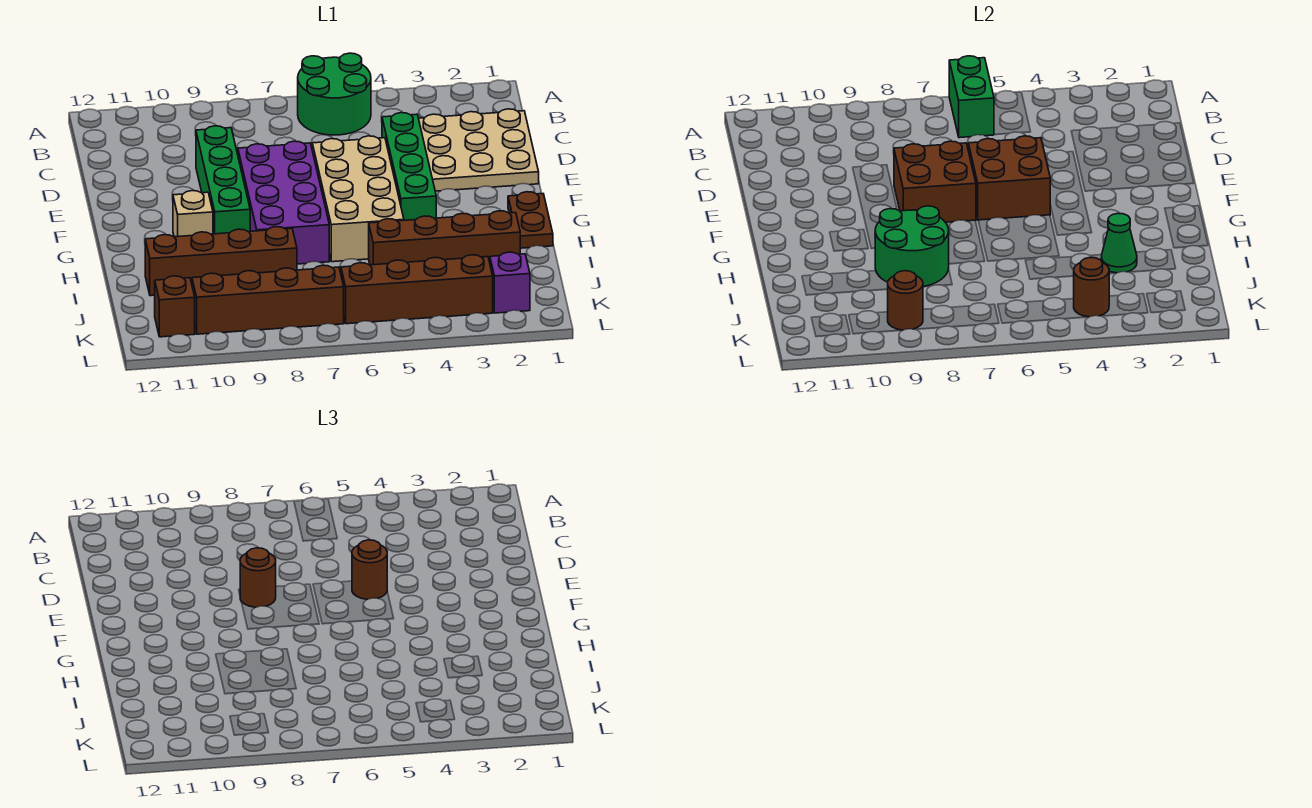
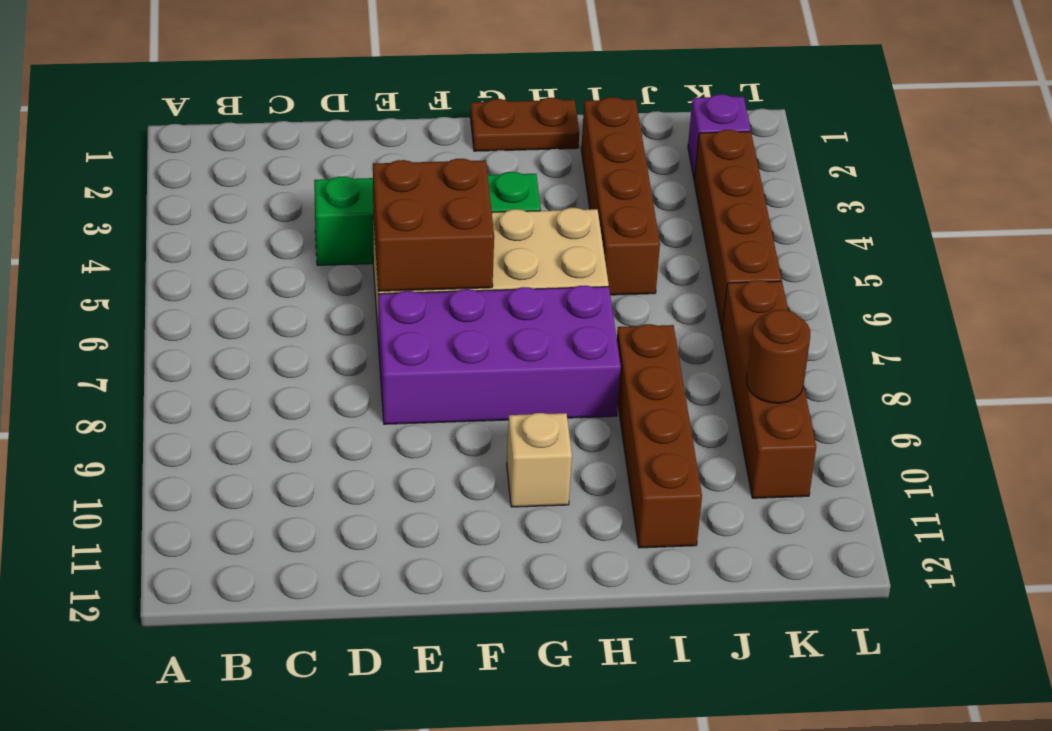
none -> green round brick A5:B6 level 1
none -> tan plate C1:E3 level 1
none -> green brick D9:G9 level 1

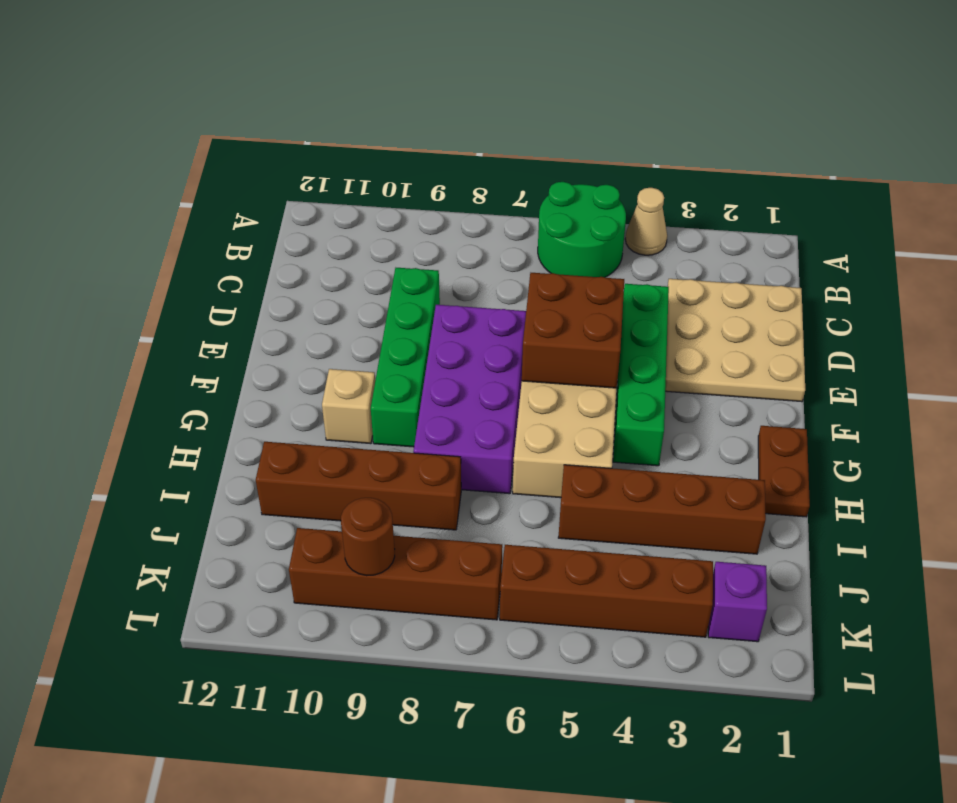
tan cone A4 level 1 -> none
none -> brown brick K11 level 1
none -> green brick A6:B6 level 2
none -> brown brick E7:F8 level 2

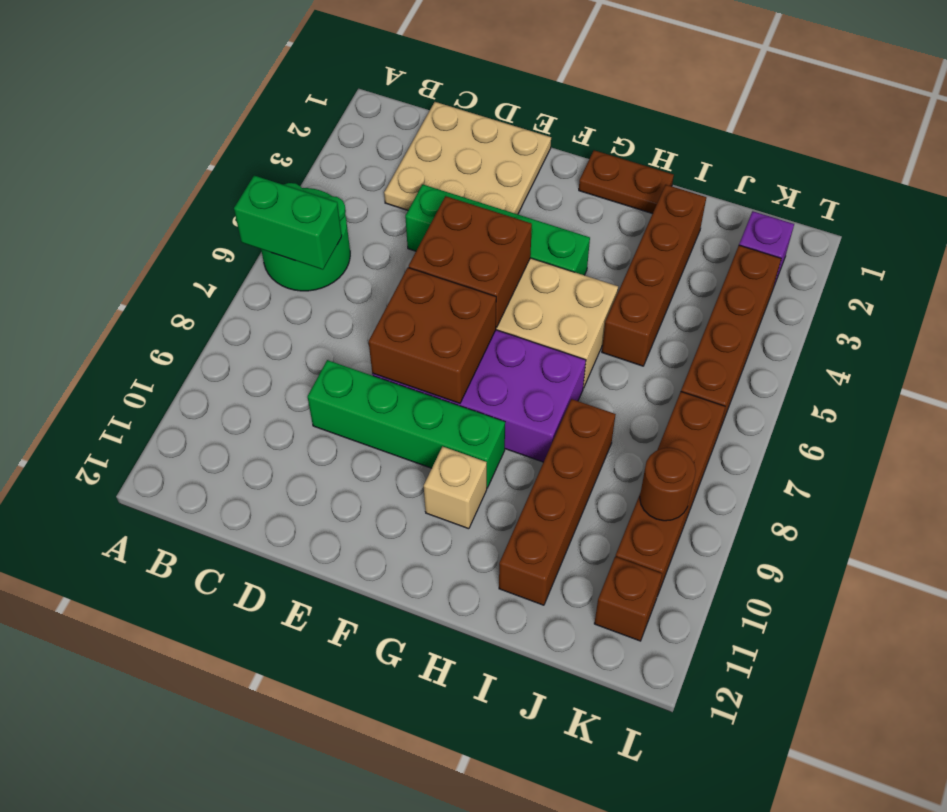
none -> green round brick H8:I9 level 2
none -> green cone I3 level 2
none -> brown round brick K4 level 2

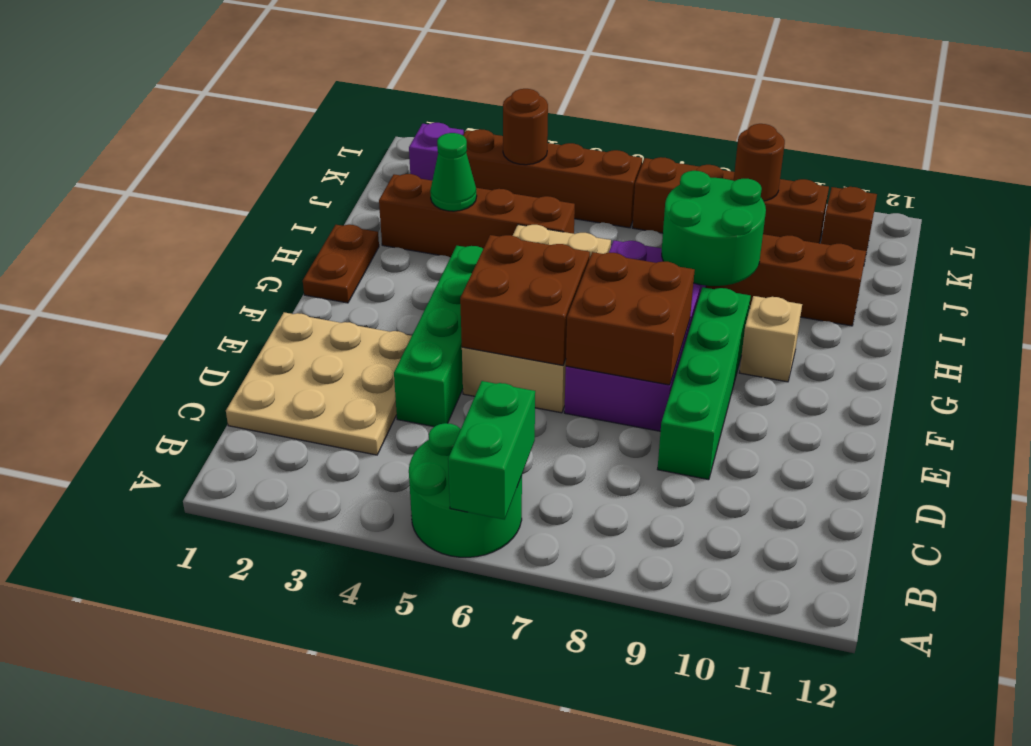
none -> brown round brick E5 level 3
none -> brown round brick E8 level 3

